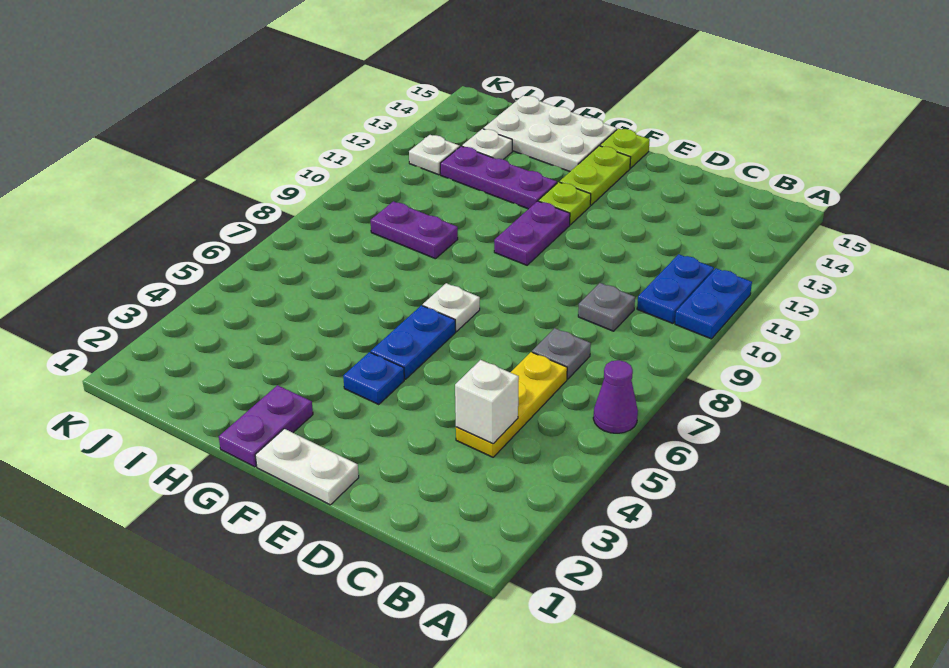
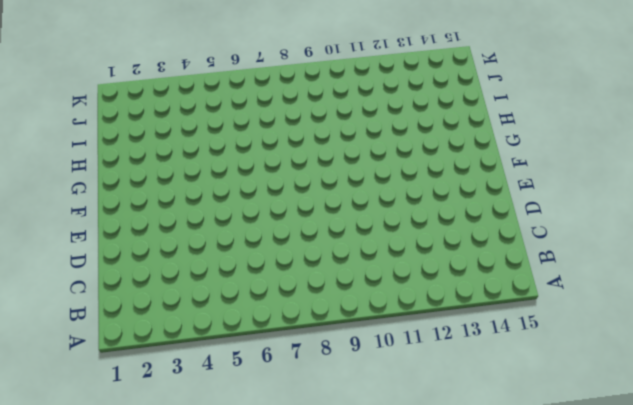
none -> purple cone A6 level 1
none -> blue plate A10:A11 level 1
none -> blue plate B10:B11 level 1

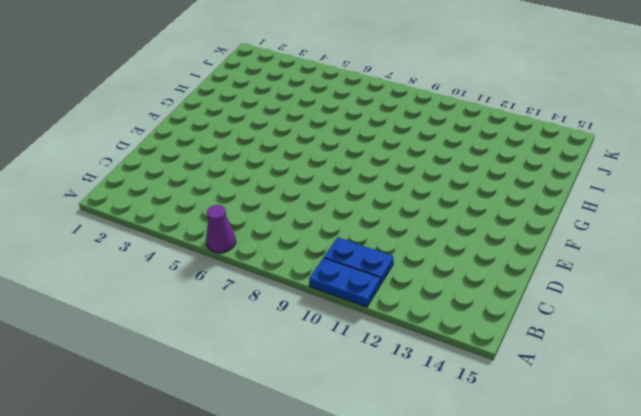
none -> yellow plate C4:C6 level 1
none -> grey plate C7 level 1
none -> grey plate C9 level 1

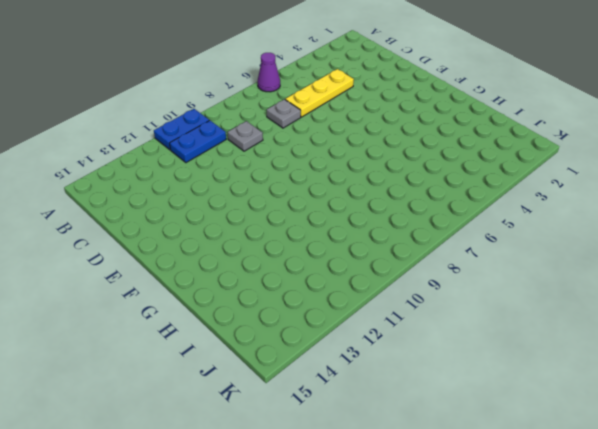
none -> white plate E1:F1 level 1
none -> blue plate F4 level 1
none -> blue plate F5:F6 level 1

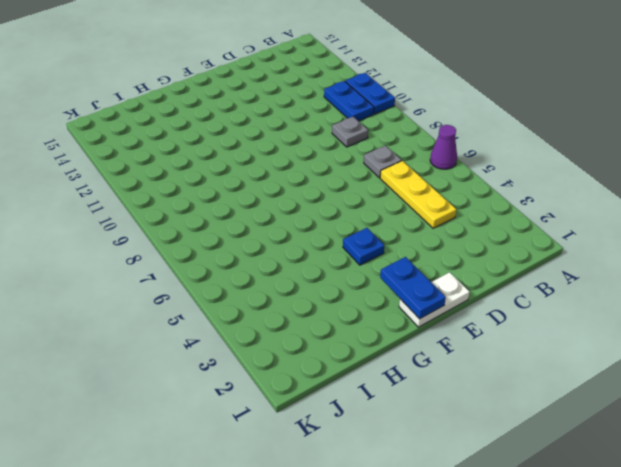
blue plate F1:F2 level 2 -> blue plate F5:F6 level 1
none -> white plate F7 level 1
none -> purple plate F10:F11 level 1
none -> lime plate F12 level 1

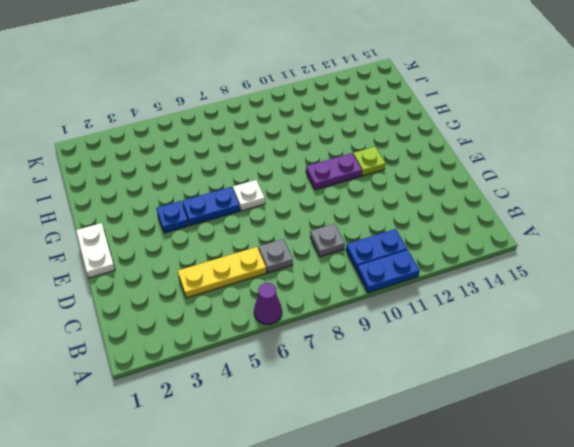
none -> lime plate F13:F14 level 1
none -> lime plate F15 level 1
none -> purple plate G1:G2 level 1

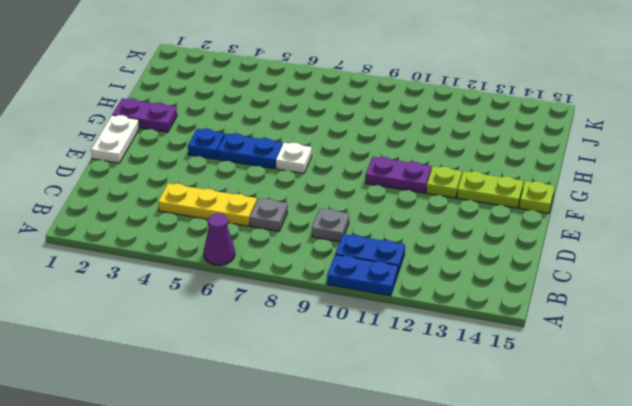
none -> purple plate G12:I12 level 1
none -> white plate G14:I15 level 1
none -> purple plate H9:I9 level 1

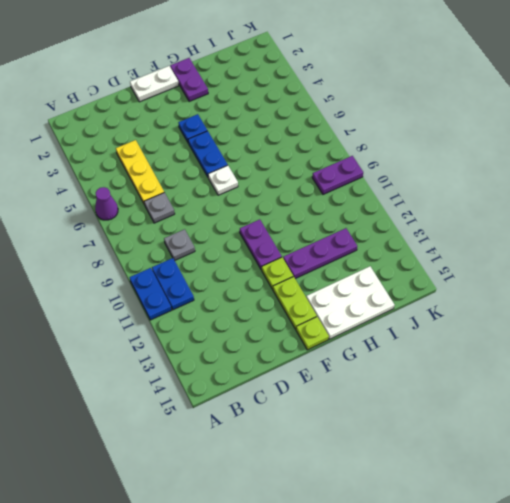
purple plate J9:K9 level 1 -> purple plate H9:I9 level 1
none -> white plate I13 level 1
none -> white plate J12 level 1
none -> white brick C4 level 2

